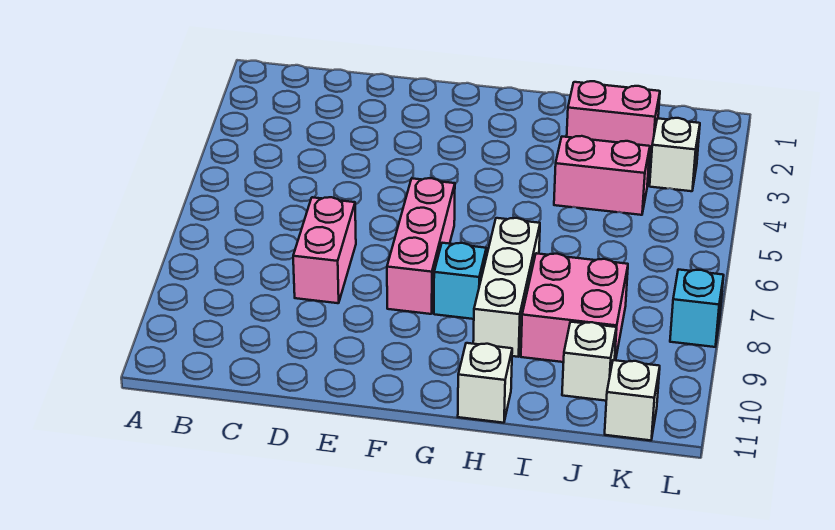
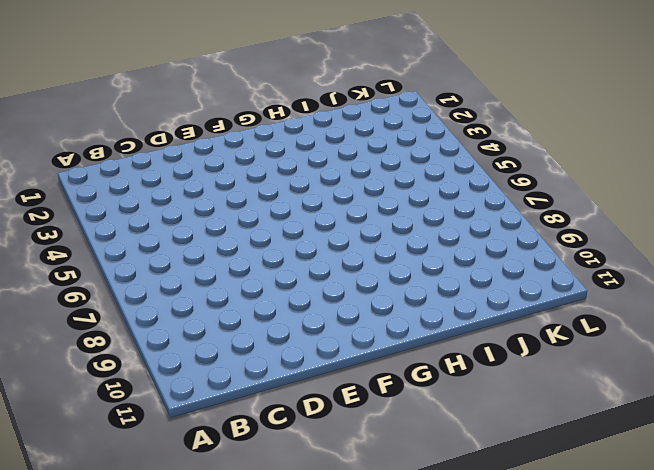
none -> pink brick D7:D8 level 1
none -> pink brick F6:F8 level 1
none -> cyan brick G8 level 1

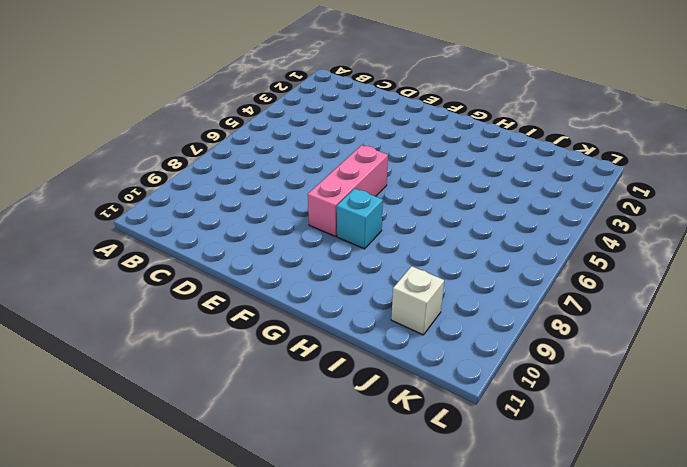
none -> pink brick D7:D8 level 1
none -> white brick H7:H9 level 1
none -> white brick H11 level 1

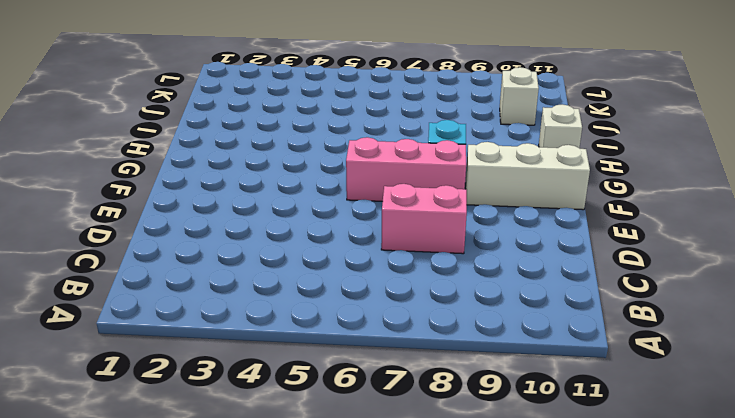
white brick F9:F11 level 1 -> white brick H7:H9 level 1
none -> pink brick I2:J2 level 1
none -> pink brick I4:J4 level 1
none -> pink brick I8:J9 level 1

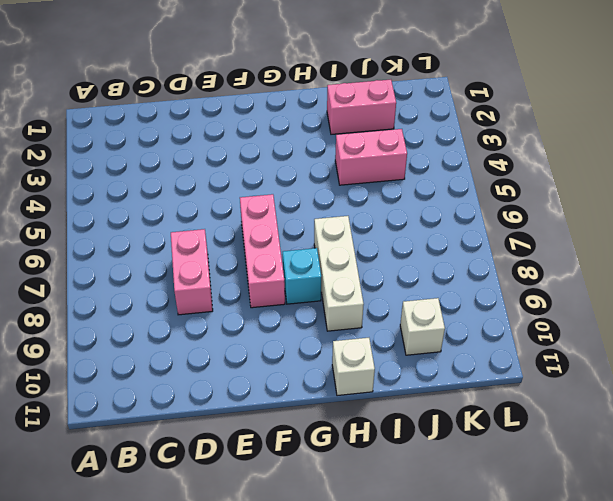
none -> pink brick I8:J9 level 1
none -> white brick K3 level 1
none -> white brick K11 level 1

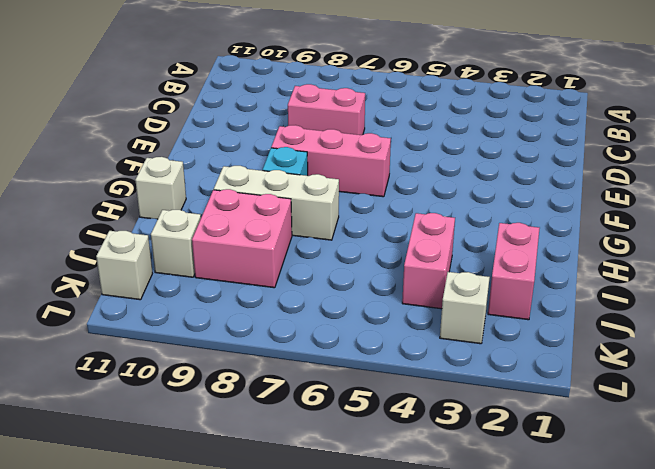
none -> cyan brick L8 level 1

